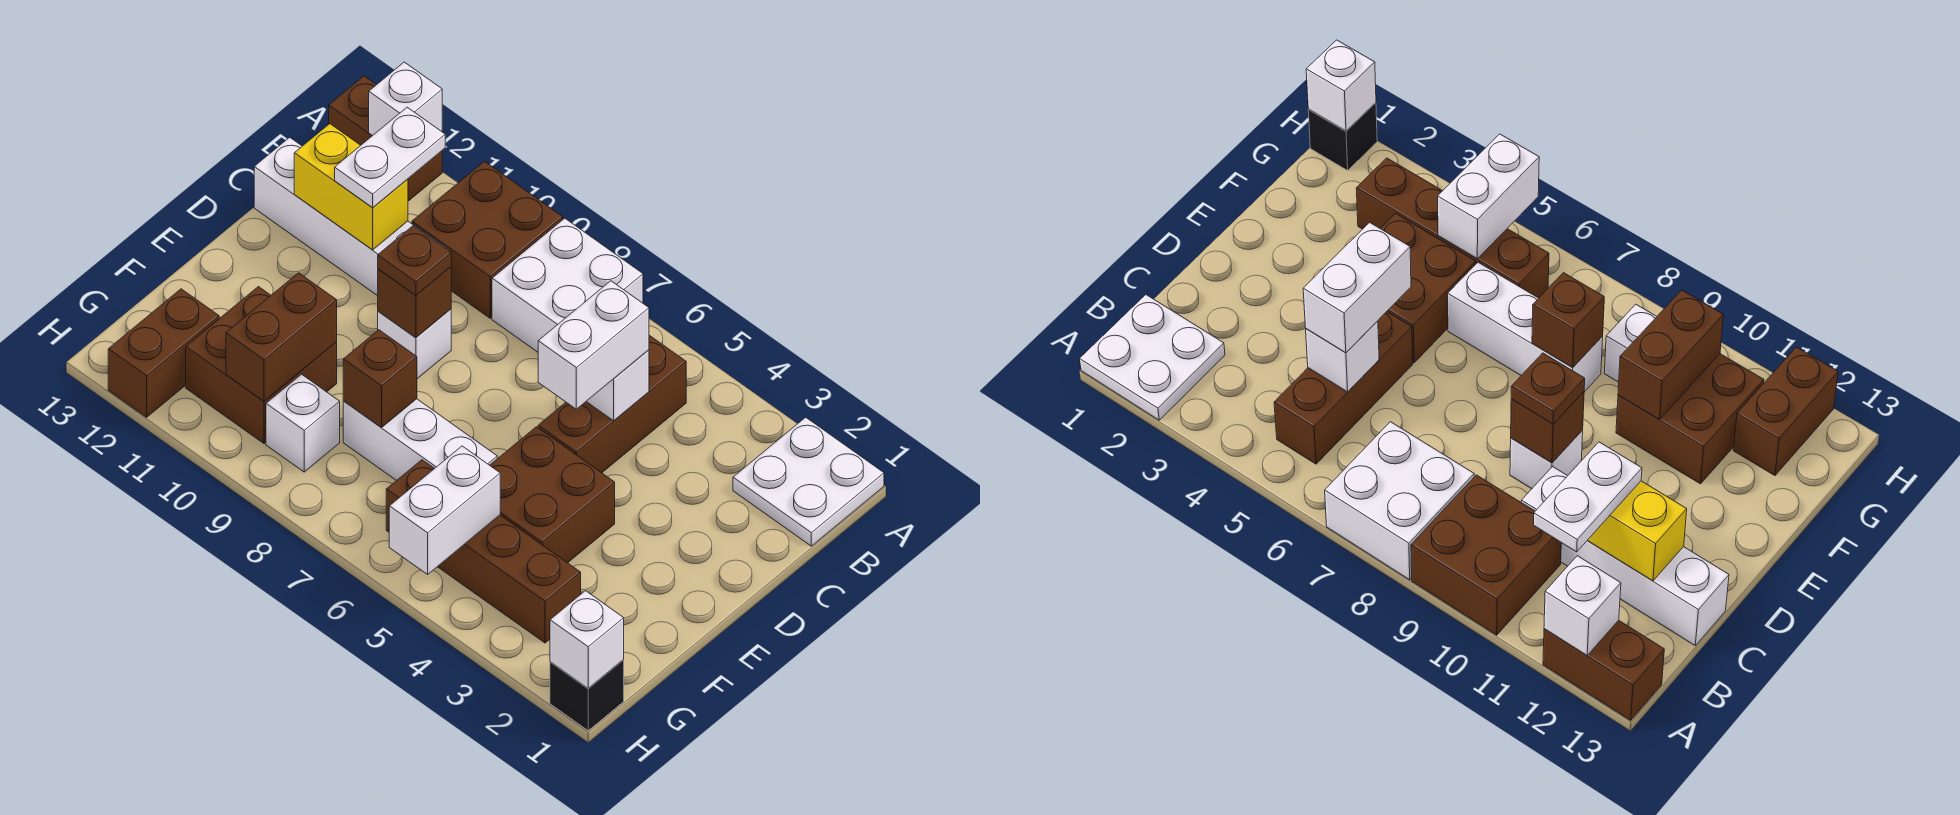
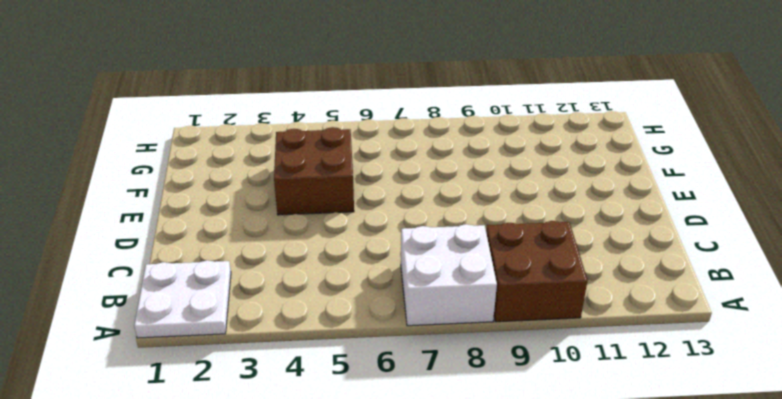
none -> brown brick A12:A13 level 1
none -> brown brick B5:D5 level 1
none -> white brick C10:C13 level 1

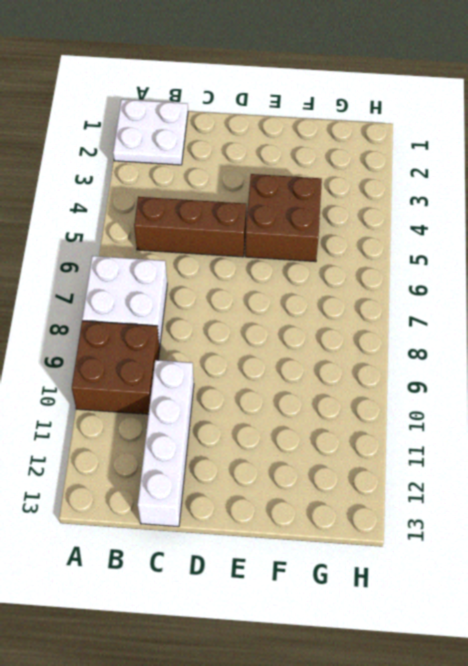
none -> brown brick A12:A13 level 1
none -> white brick D9 level 1
none -> white brick F6:F8 level 1

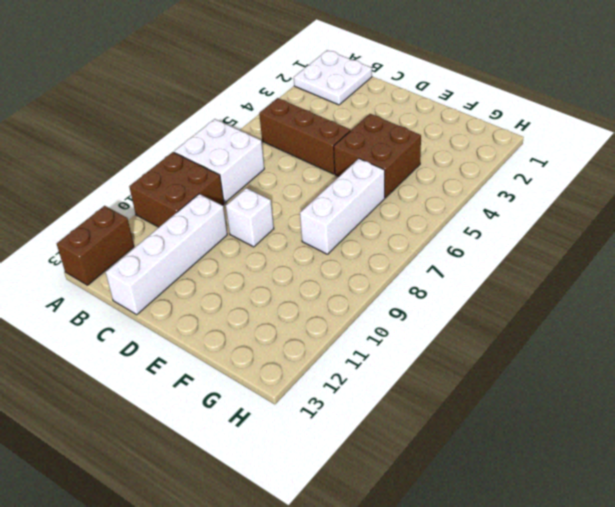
none -> brown brick F10:G11 level 1
none -> brown brick G3:G6 level 1
none -> white brick G9 level 1

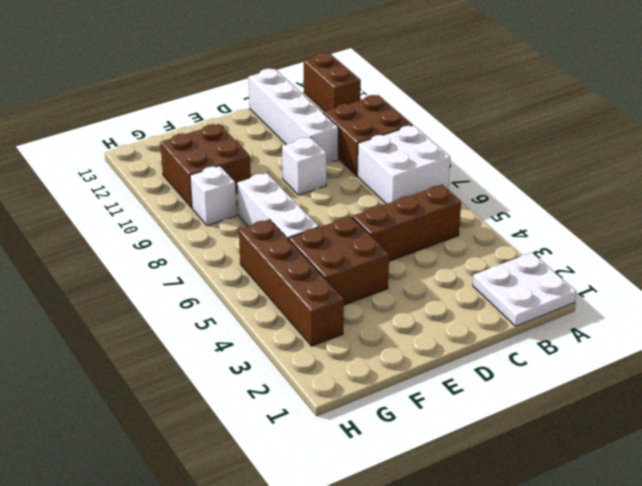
none -> brown brick G12:H12 level 1
none -> black brick H1 level 1
none -> white brick A12 level 2

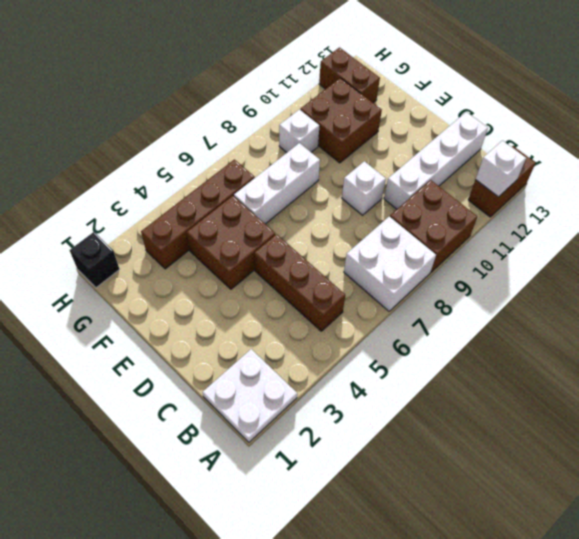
none -> white brick C5 level 2
none -> yellow brick C11:C12 level 2
none -> brown brick D9 level 2

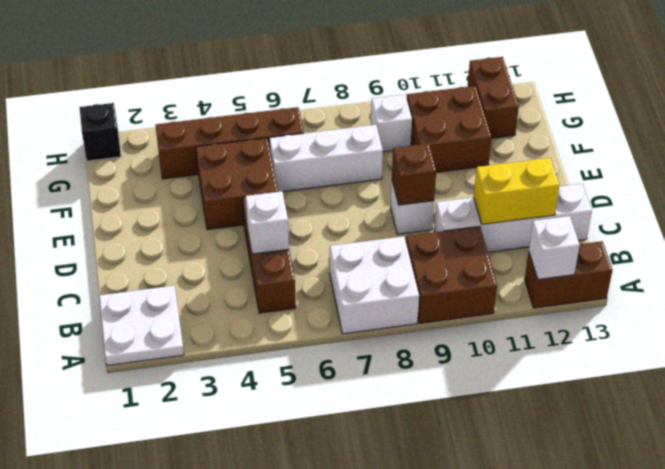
none -> brown brick F8 level 2
none -> brown brick F10:G10 level 2
none -> white brick G5:H5 level 2

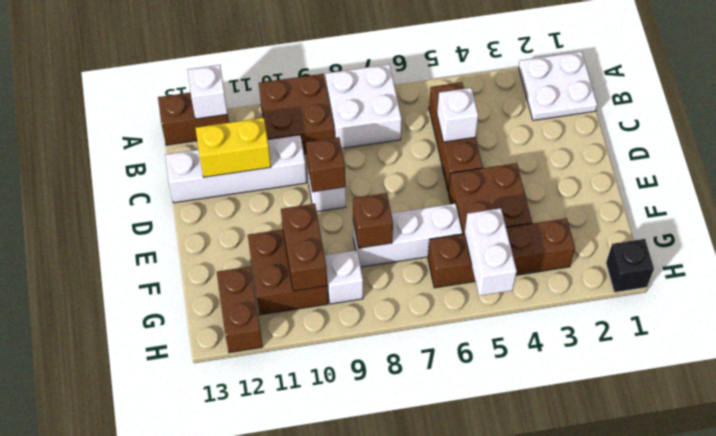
none -> white brick H1 level 2
none -> white plate B11:C11 level 3
none -> white brick C5:D5 level 3

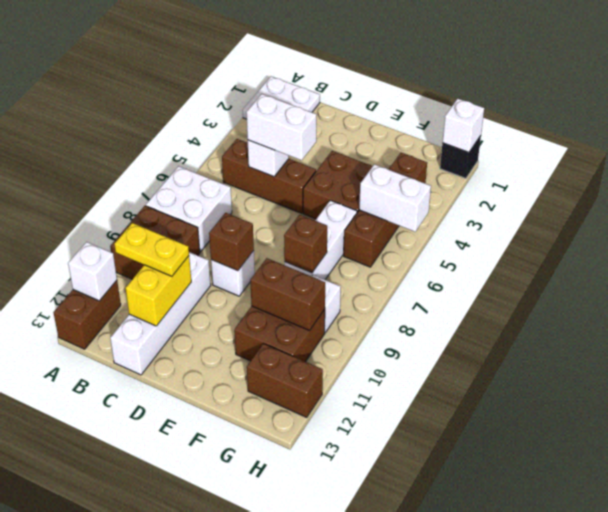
yellow plate B11:C11 level 3 -> white plate B11:C11 level 3
none -> brown plate D9 level 3

